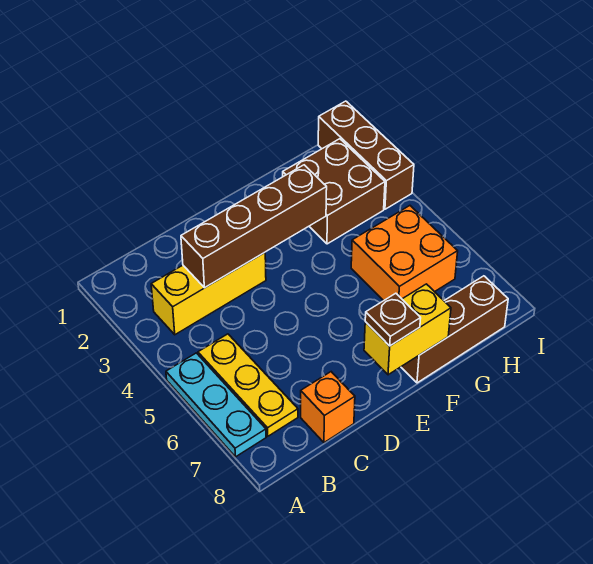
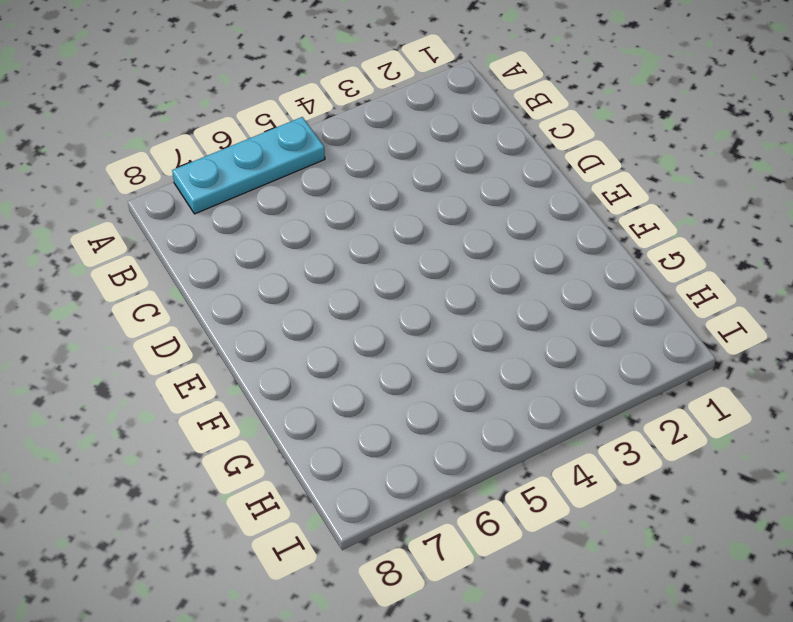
none -> yellow brick B3:D3 level 1
none -> yellow plate B5:B7 level 1

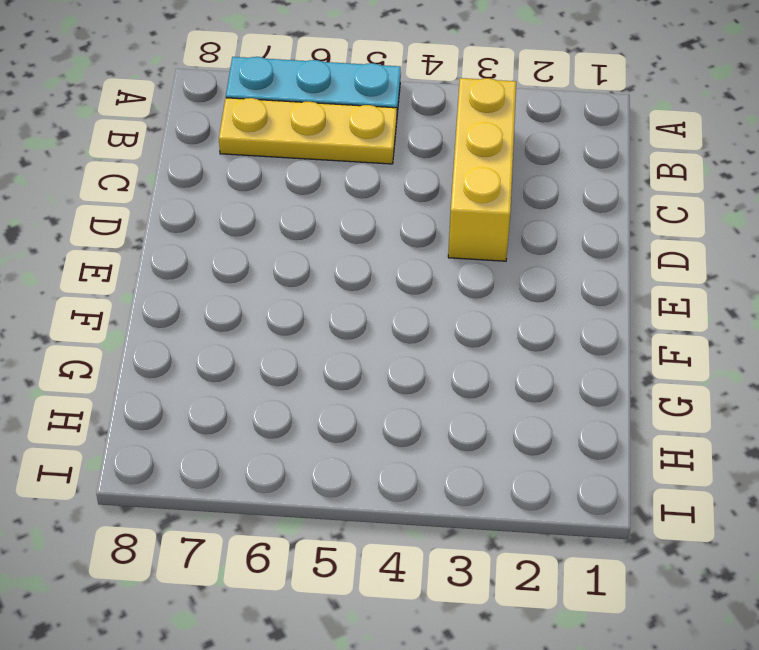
none -> orange brick C8 level 1
none -> brown brick F8:H8 level 1

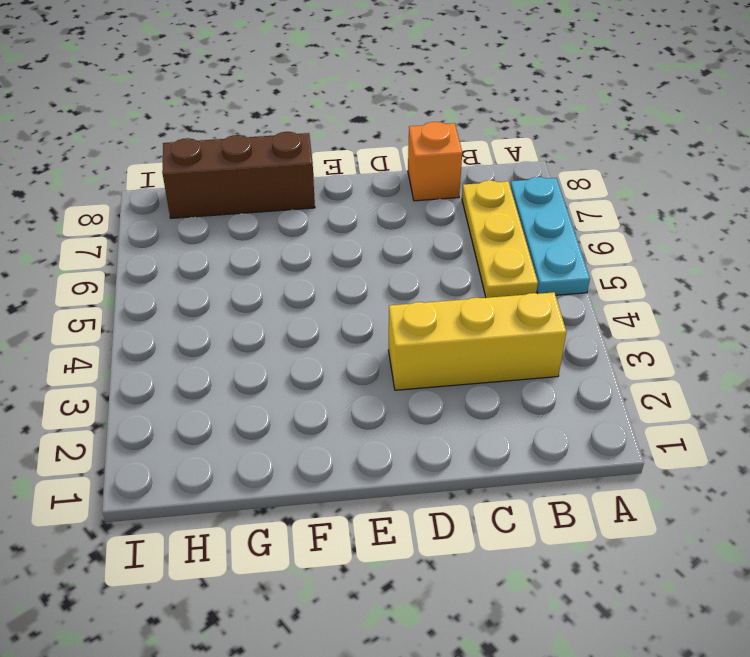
none -> brown brick G2:H3 level 1
none -> orange brick G5:H6 level 1

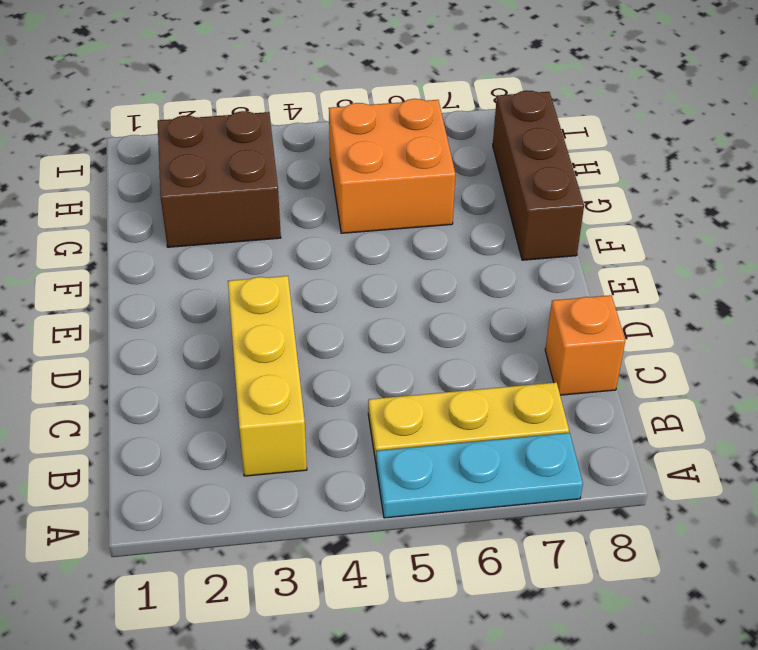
none -> brown brick I1:I3 level 1
none -> brown brick C3:F3 level 2

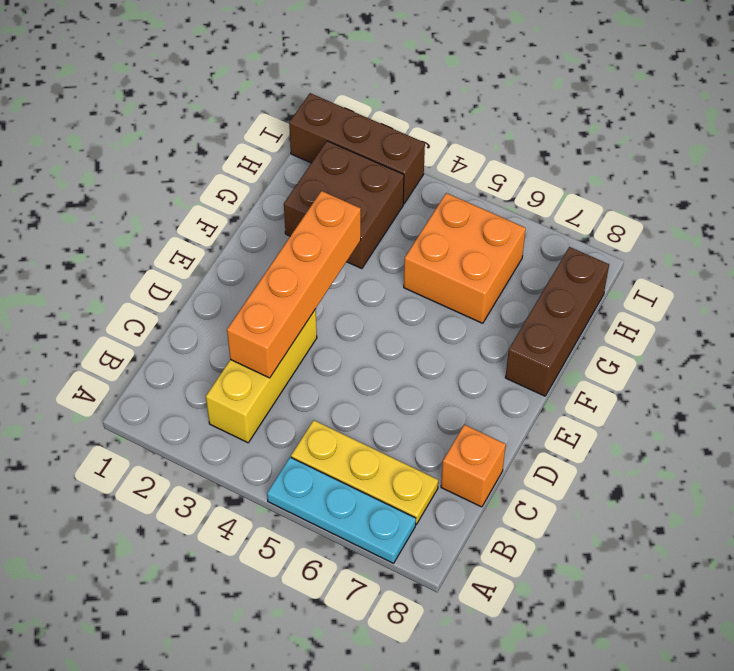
orange brick C3:F3 level 2 -> brown brick C3:F3 level 2
none -> yellow brick E8:F8 level 2
none -> brown plate E8 level 3

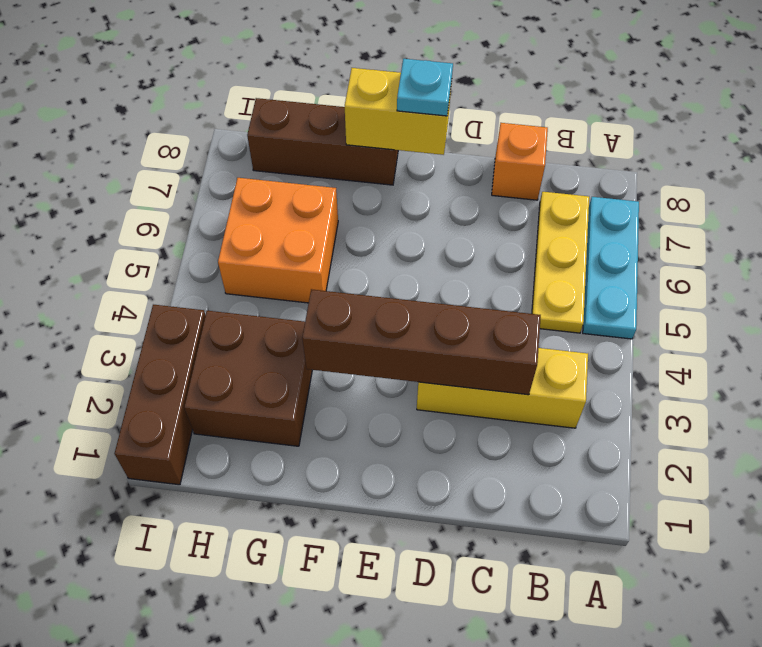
cyan plate E8 level 3 -> brown plate E8 level 3

